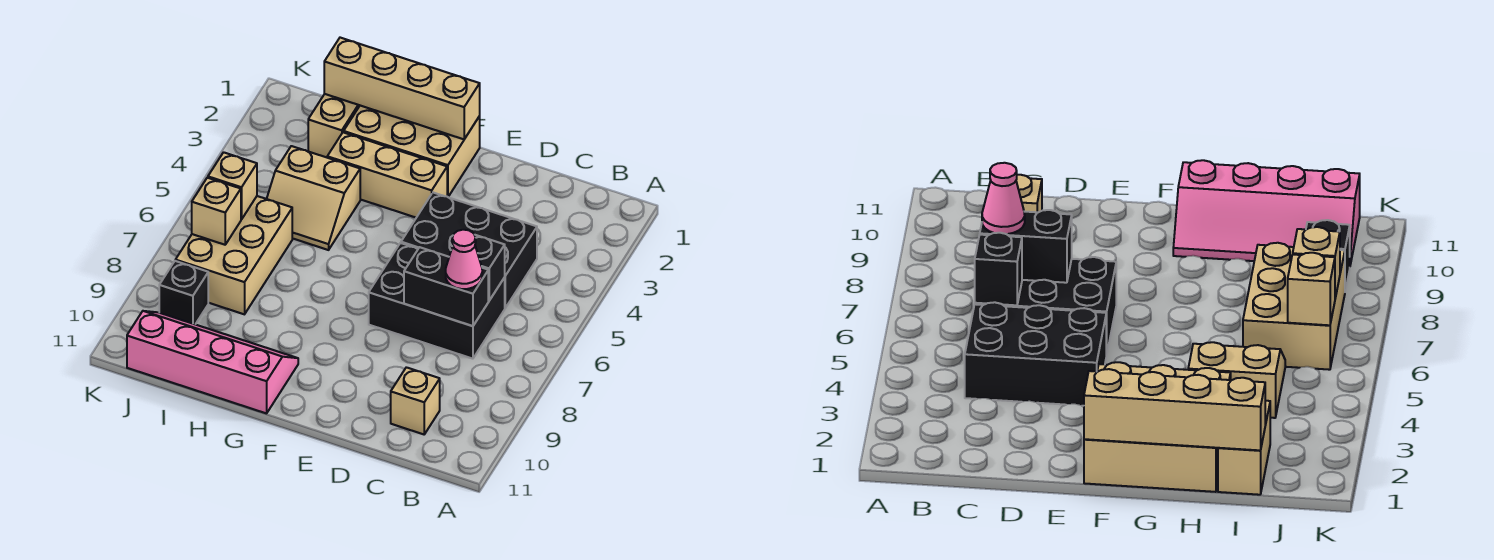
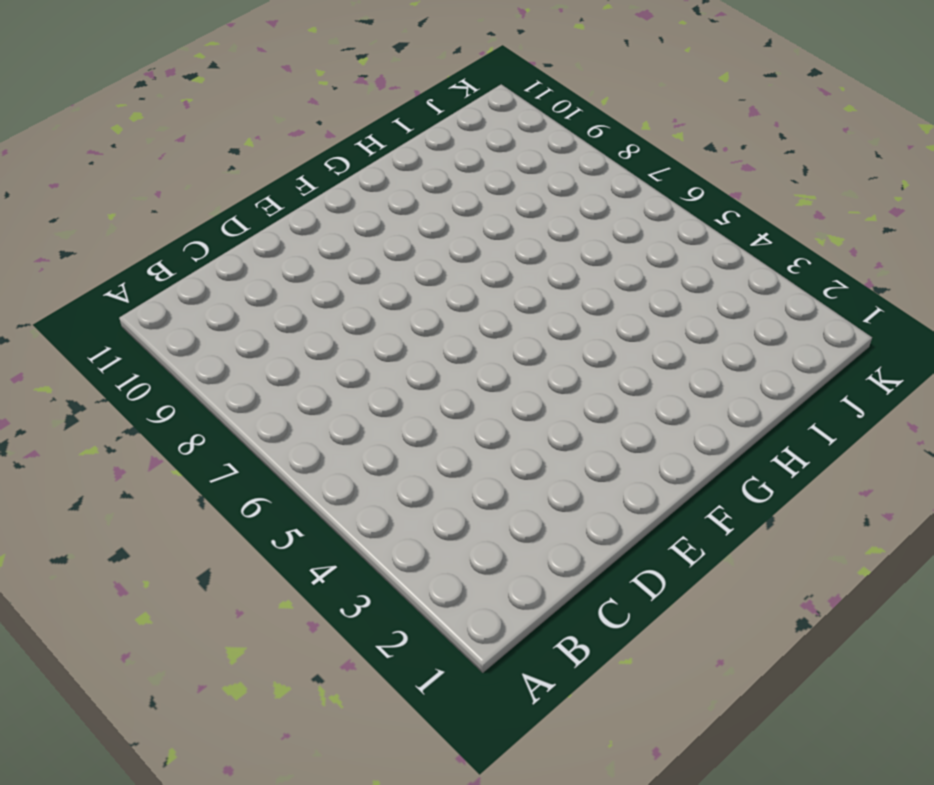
none -> black brick C4:E5 level 1
none -> black brick C6:E7 level 1
none -> tan brick C10 level 1

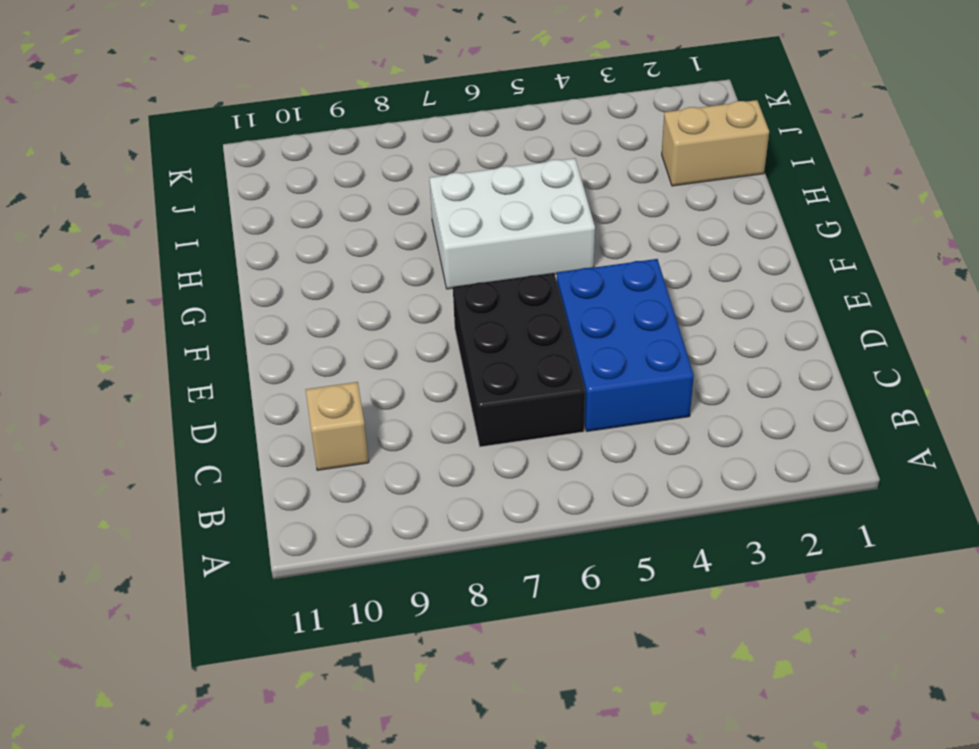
blue brick C4:E5 level 1 -> black brick C4:E5 level 1
white brick G5:H7 level 1 -> tan slope H4:I5 level 1 top 4
none -> tan brick F1:H2 level 1
none -> tan brick F3:H3 level 1
none -> pink slope G10:J11 level 1 top 11

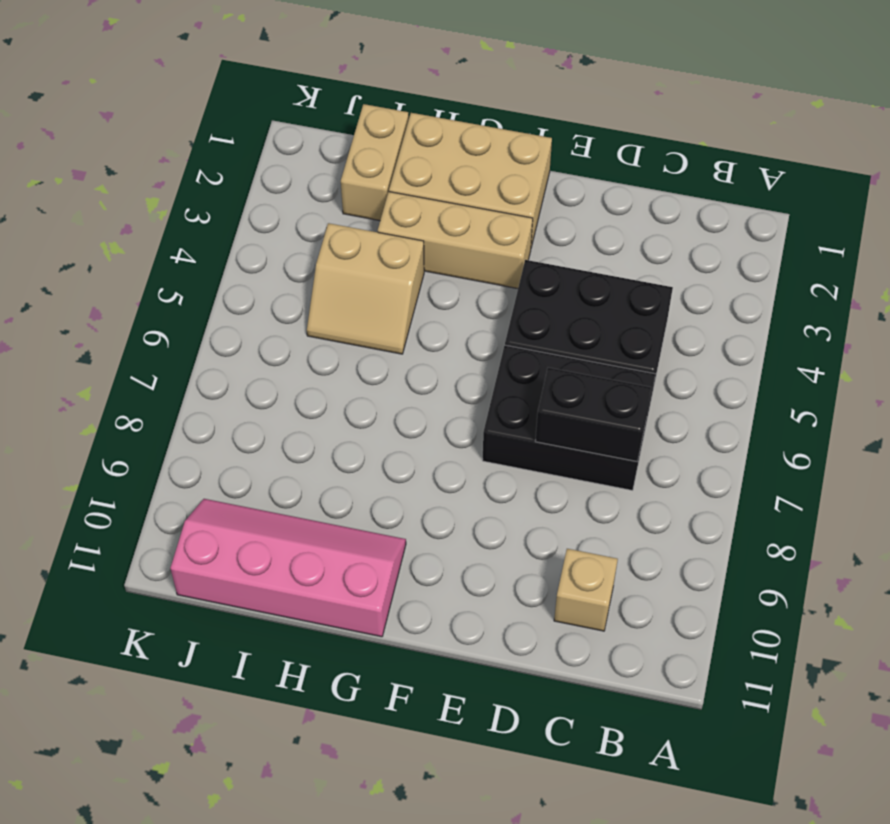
none -> tan brick I6:J8 level 1
none -> black brick J9 level 1
none -> black brick C6 level 2

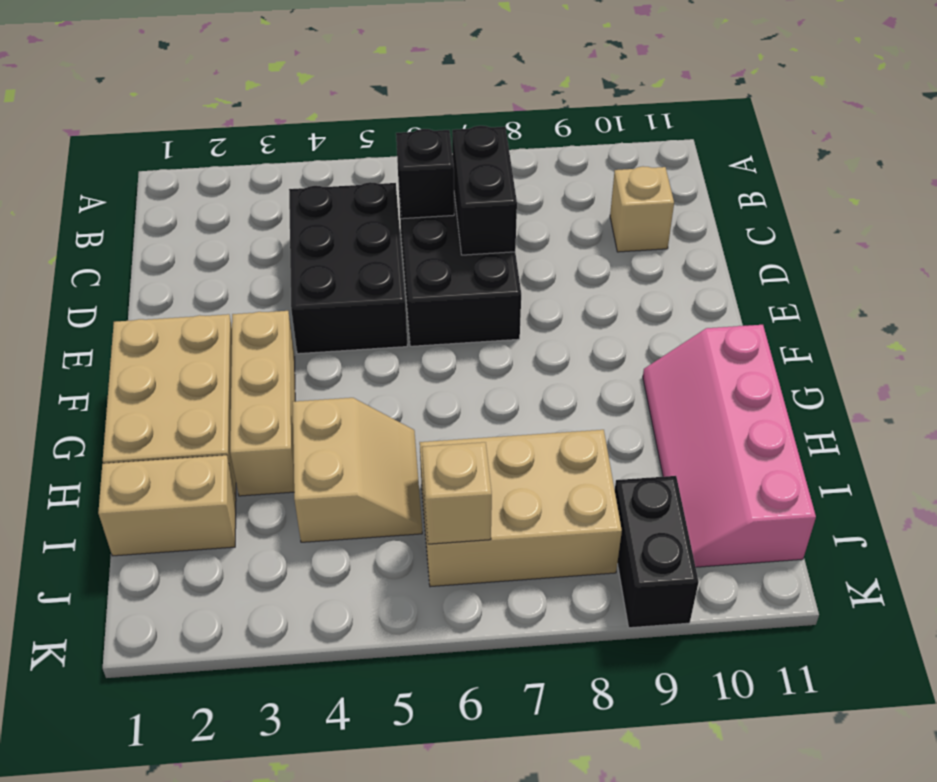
black brick J9:K9 level 1 -> black brick J9 level 1
none -> tan brick F1:I1 level 2
none -> tan brick J7 level 2
none -> pink cone C7 level 3

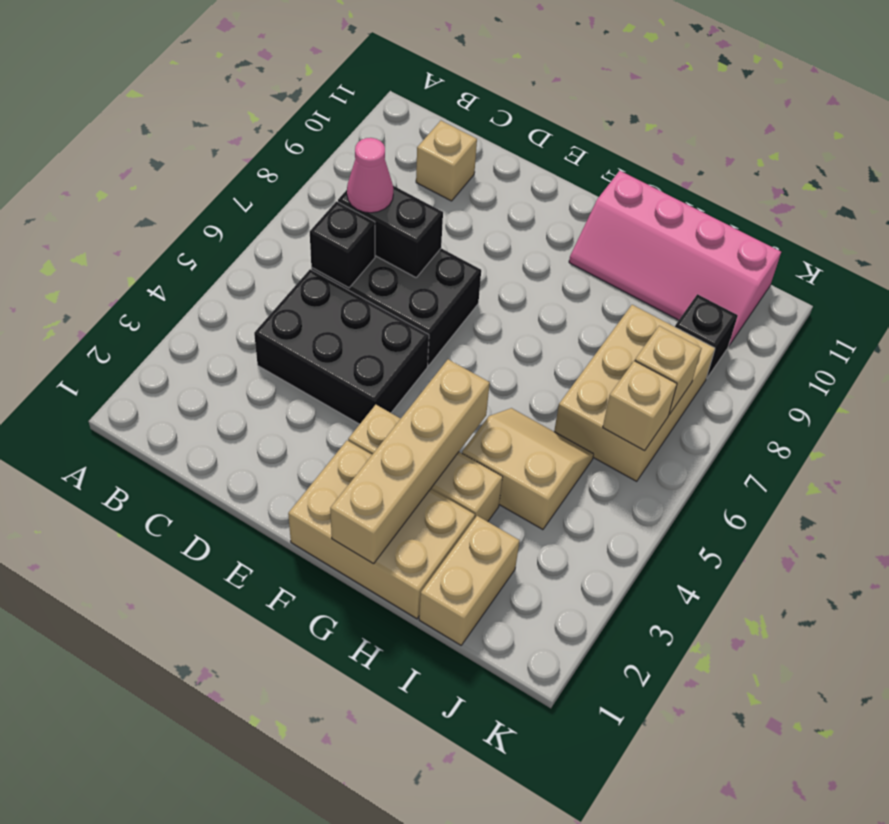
tan brick G1:G4 level 2 -> tan brick F1:I1 level 2

